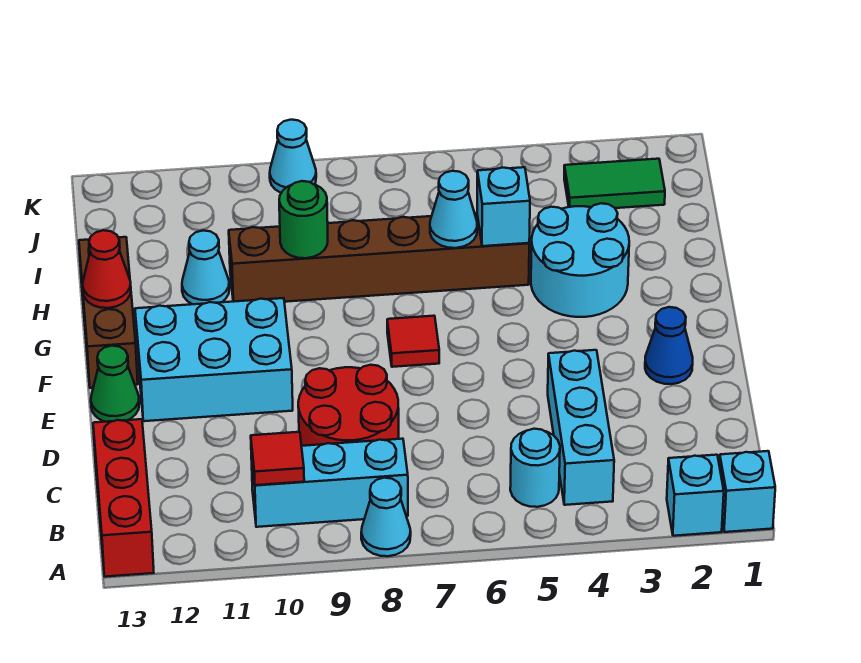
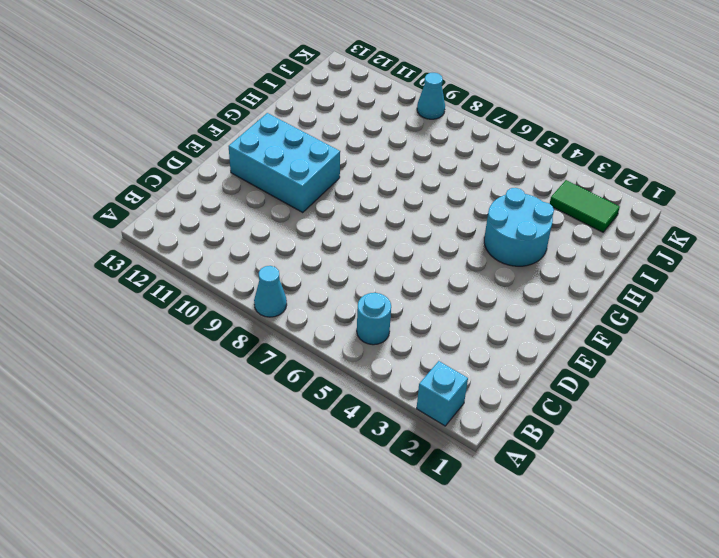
none -> cyan brick A1 level 1
none -> red brick A13:C13 level 1
none -> cyan brick B4:D4 level 1

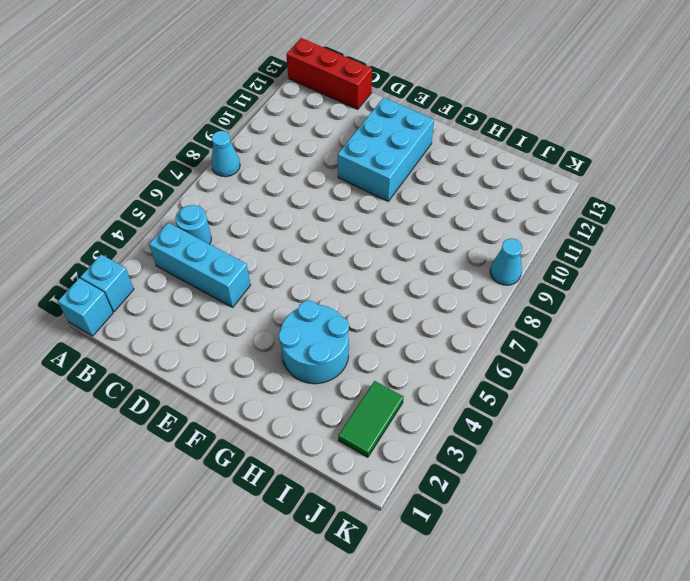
none -> cyan brick B8:B10 level 1
none -> red round brick C8:D9 level 1
none -> blue cone E2 level 1

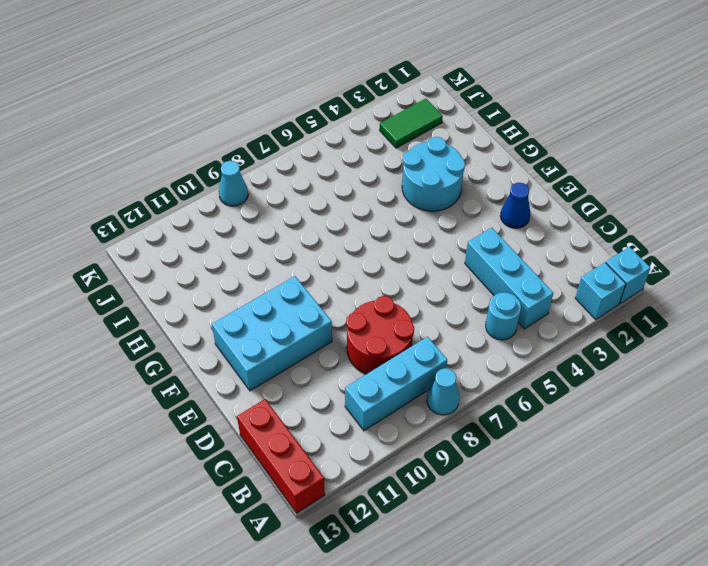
none -> green cone E13 level 1
none -> red tile F7 level 1
none -> brown brick F13:H13 level 1

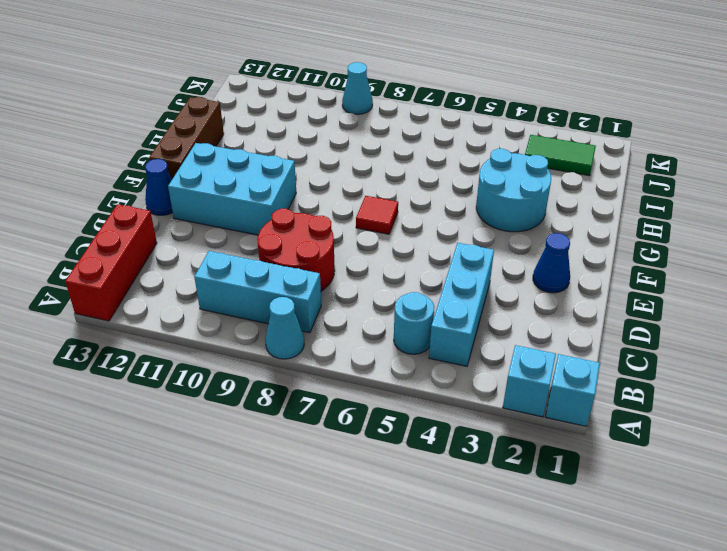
blue cone E13 level 1 -> green cone E13 level 1
none -> brown brick H5:H10 level 1
none -> cyan cone H11 level 1
none -> red tile B10 level 2

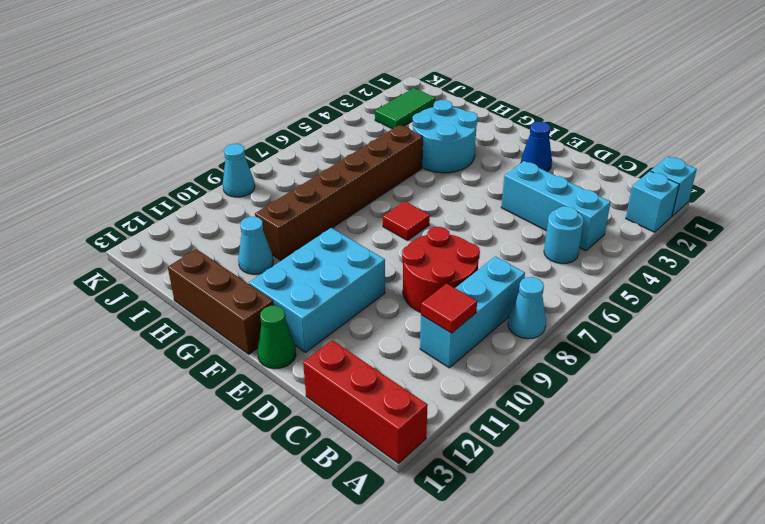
none -> red cone G13 level 2
none -> cyan brick H5 level 2
none -> cyan cone H6 level 2

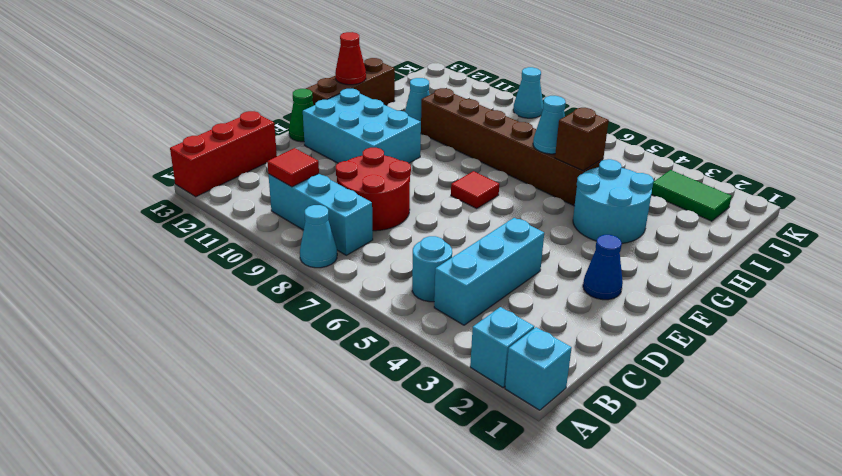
brown brick H5 level 2 -> cyan brick H5 level 2
none -> green round brick H9 level 2

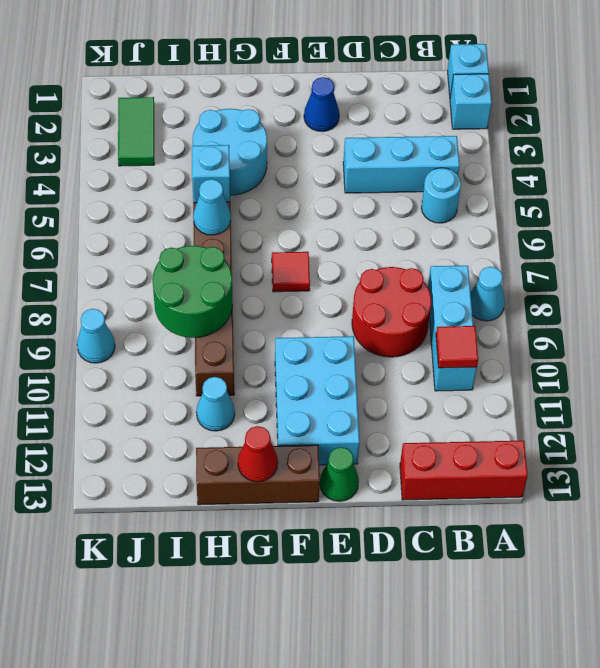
green round brick H8:I9 level 2 -> green round brick H9 level 2

